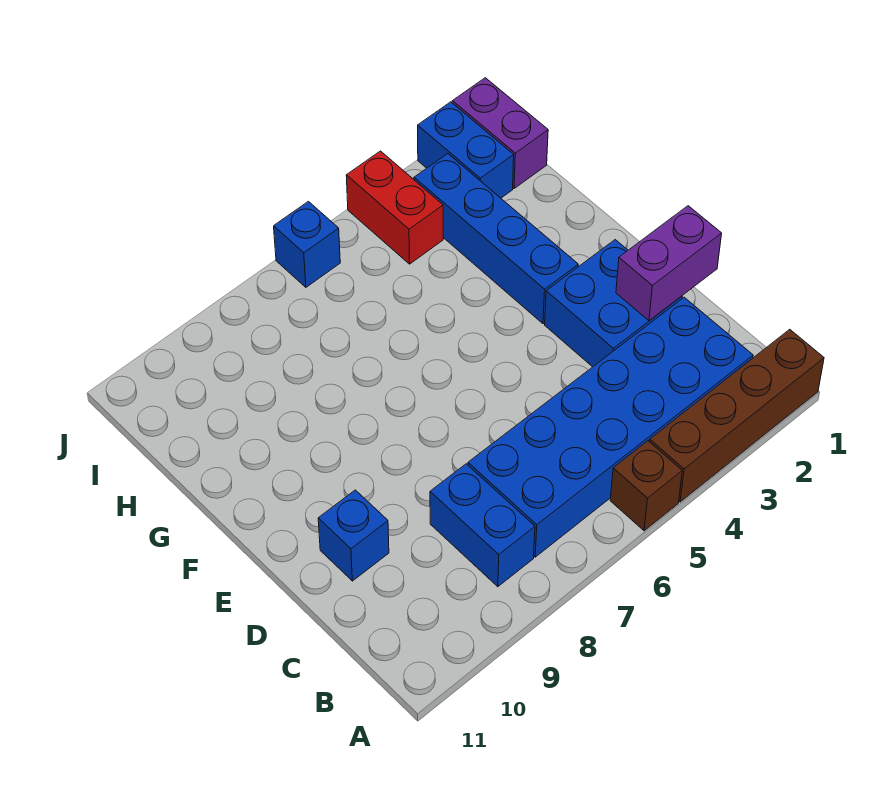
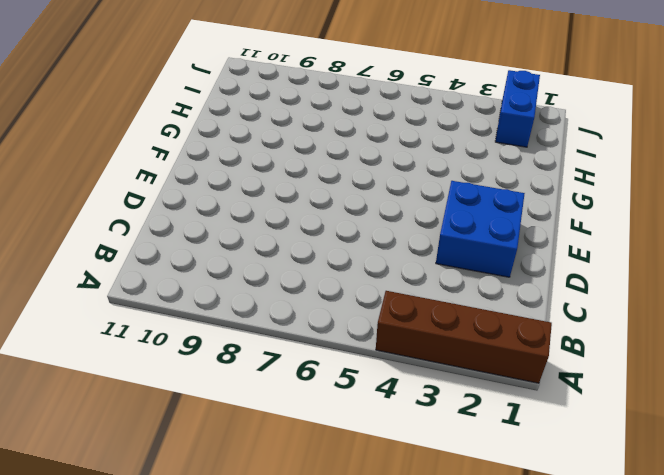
none -> brown brick A5 level 1
none -> blue brick B2:C7 level 1
none -> blue brick B8:C8 level 1

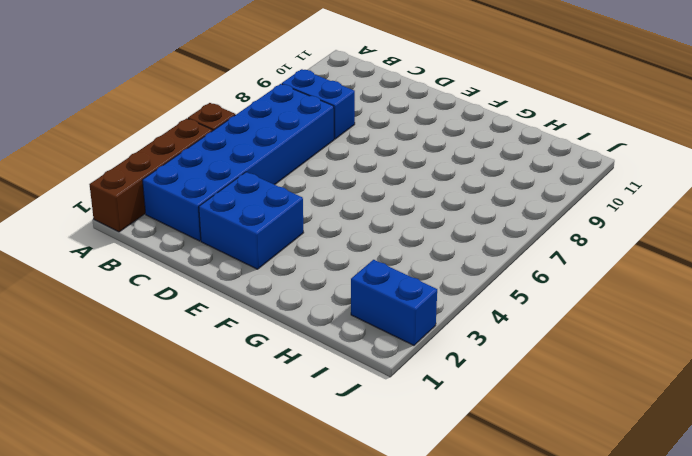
none -> blue brick D10 level 1
none -> blue brick F3:I3 level 1
none -> purple brick I1:J1 level 1

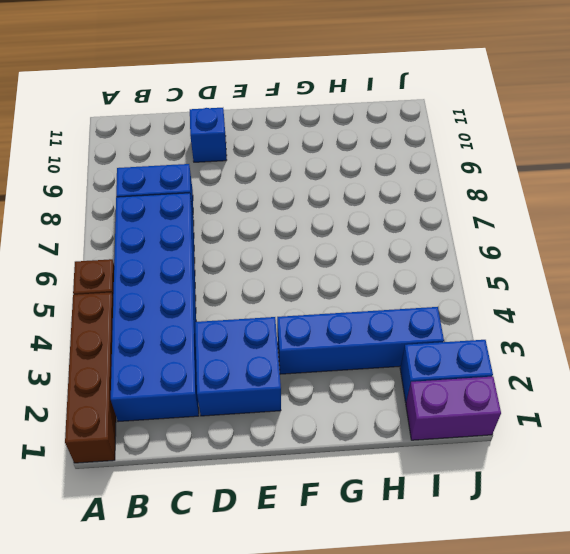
none -> red brick I4:J4 level 1
none -> blue brick J6 level 1
none -> purple brick D1:D2 level 2

